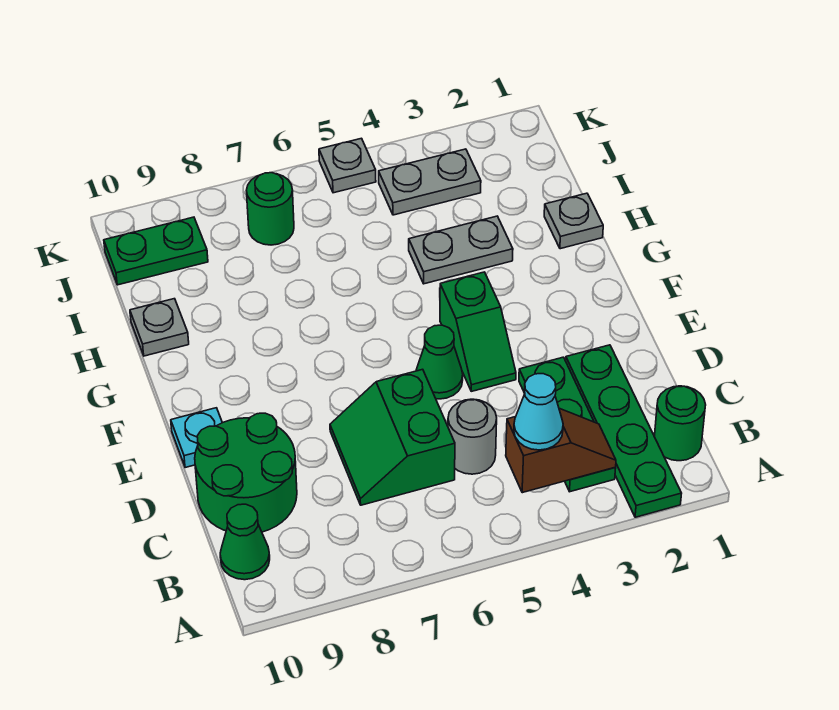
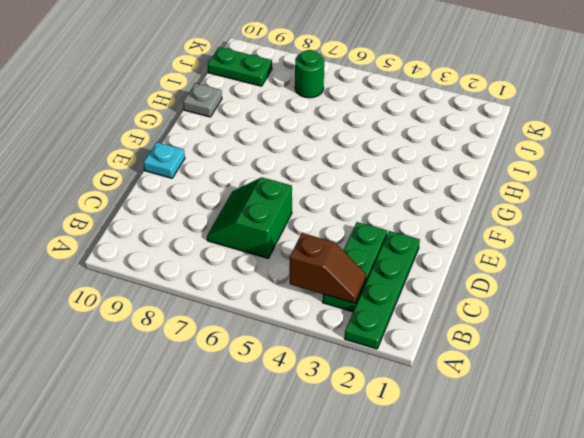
none -> green round brick B1 level 1
none -> green cone B10 level 1
none -> grey round brick C5 level 1

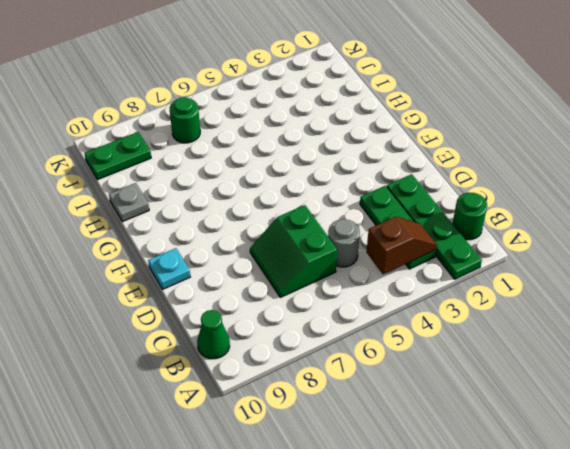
none -> green round brick C9:D10 level 1
none -> green slope E4:F4 level 1 top F
none -> green cone E5 level 1

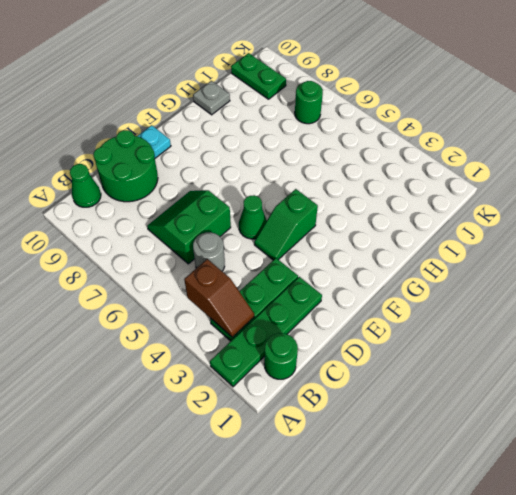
none -> grey plate H1 level 1
none -> grey plate H3:H4 level 1
none -> grey plate J3:J4 level 1

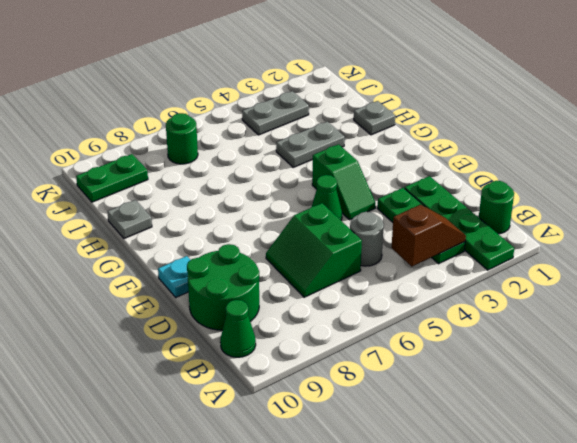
none -> grey plate K5 level 1
none -> cyan cone B4 level 3

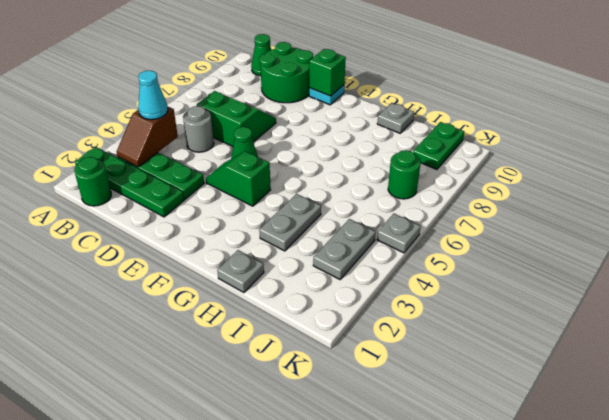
green brick E10 level 2 -> none

